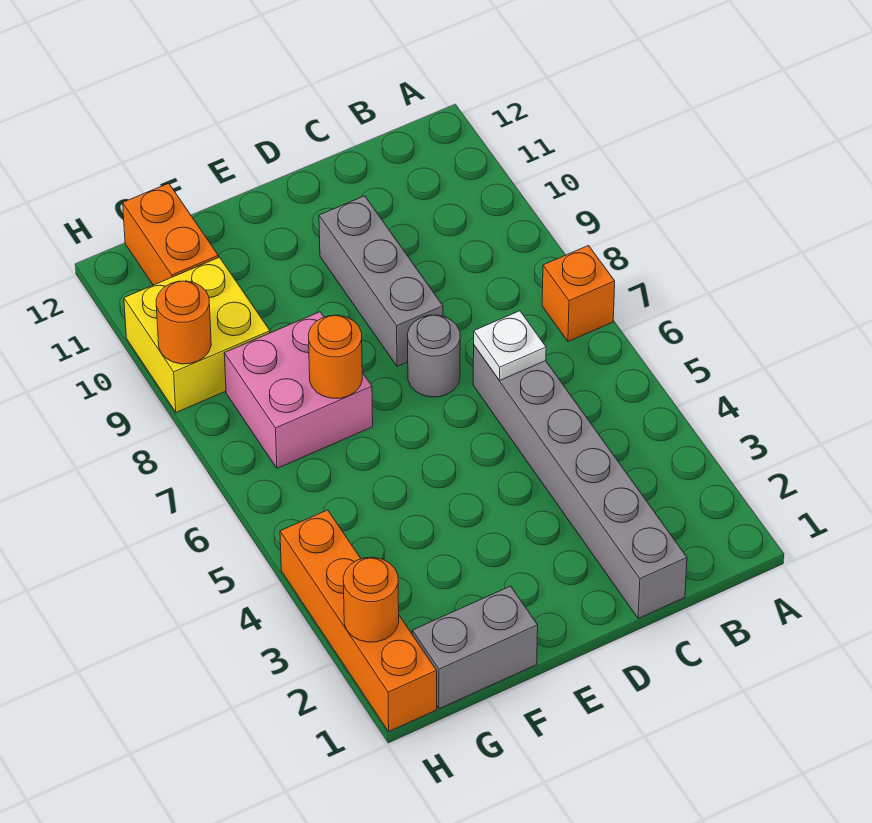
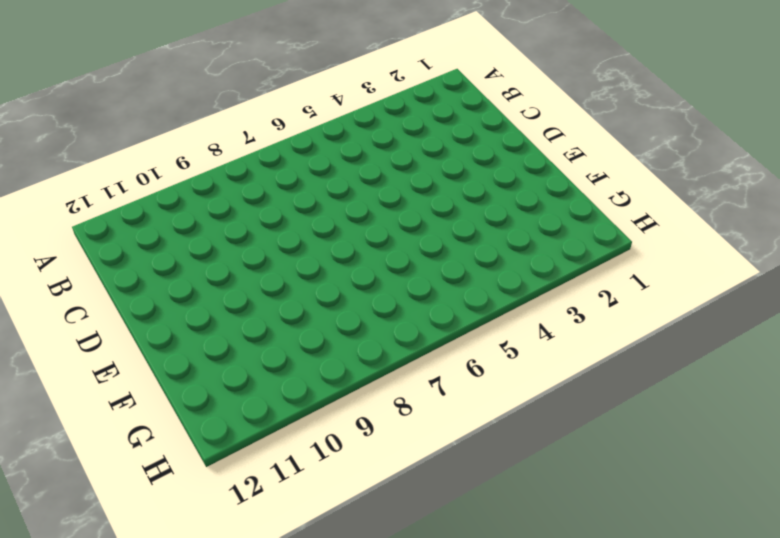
none -> orange brick A7 level 1
none -> grey brick C1:C6 level 1
none -> grey round brick D7 level 1

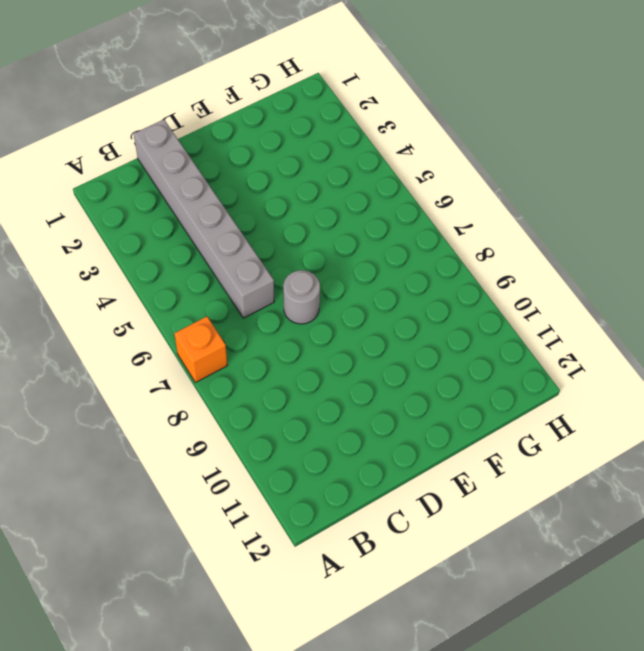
none -> grey brick D8:D10 level 1
none -> grey brick F1:G1 level 1
none -> pink brick F7:G8 level 1

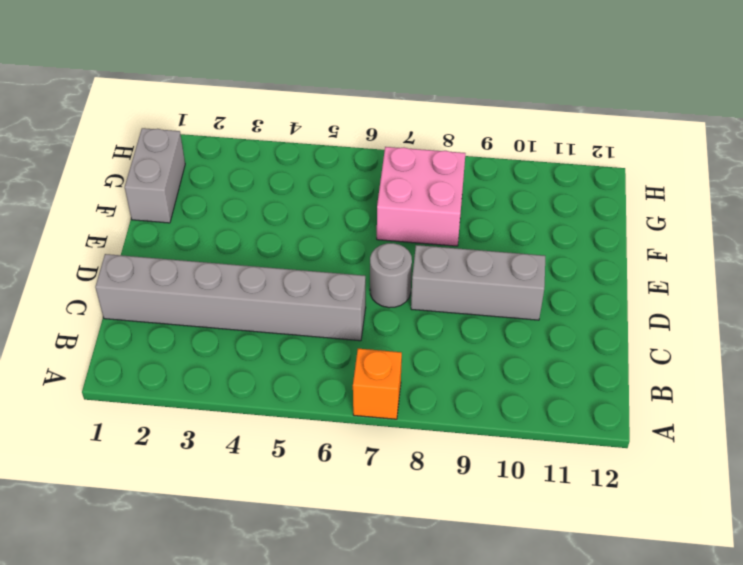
none -> yellow brick G9:H10 level 1
none -> orange brick G11:G12 level 1
none -> orange brick H1:H4 level 1

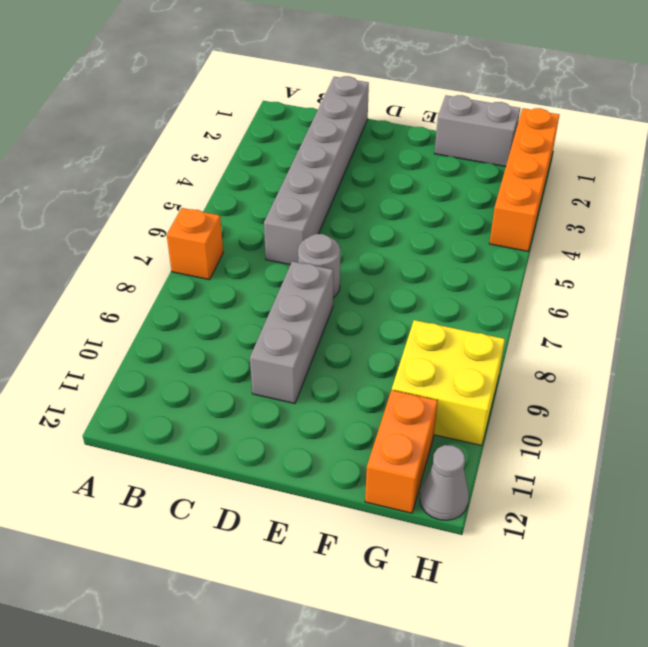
grey cone H12 level 1 -> none
none -> pink brick F7:G8 level 1
none -> white plate C6 level 2
none -> orange round brick F7 level 2

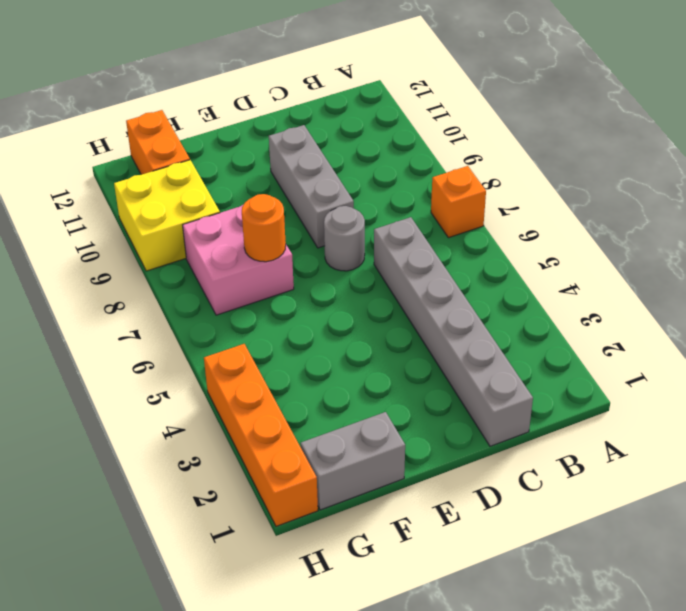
none -> white plate C6 level 2
none -> orange round brick H2 level 2
none -> orange round brick H9 level 2

